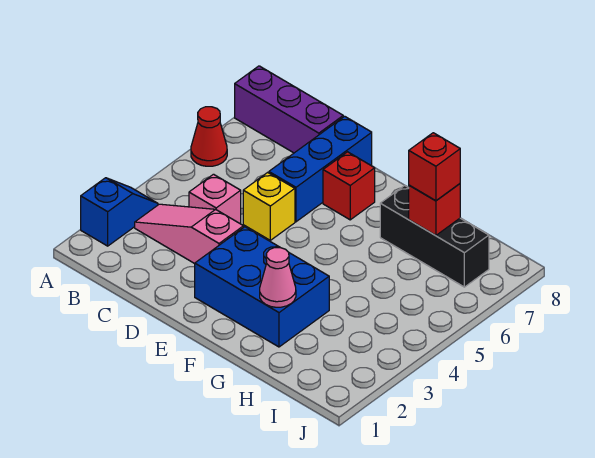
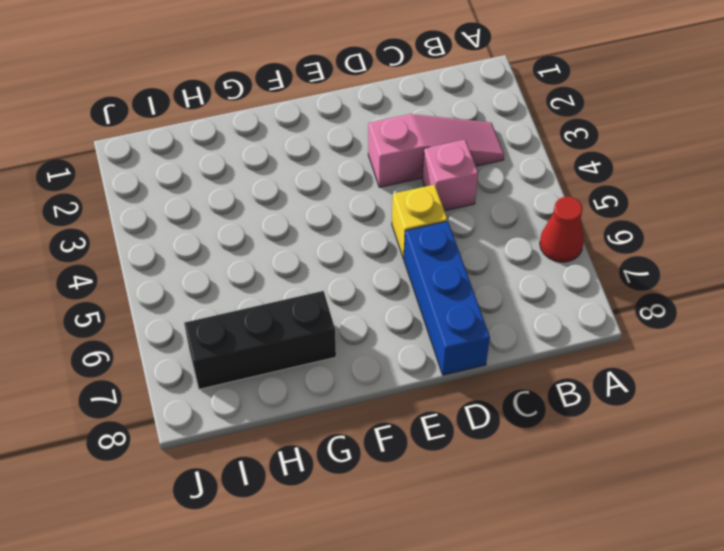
none -> blue slope A2:A3 level 1 top 2
none -> purple brick A8:C8 level 1
none -> blue brick E2:G3 level 1

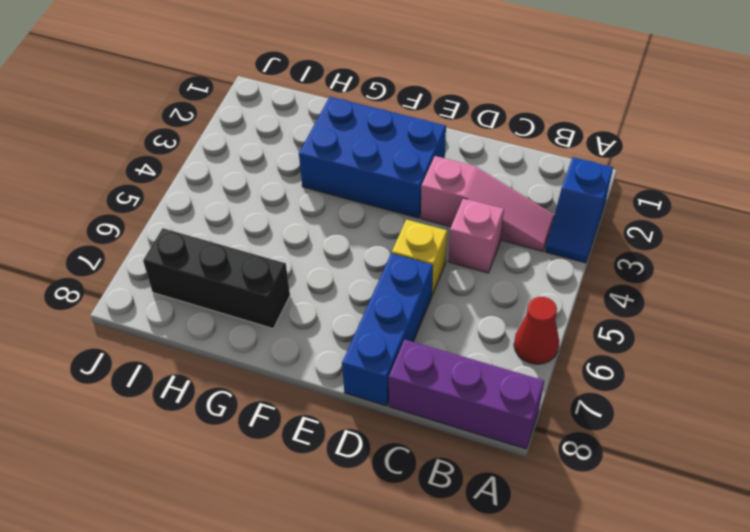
none -> red brick E7 level 1
none -> pink cone G2 level 2
none -> red brick H7 level 2

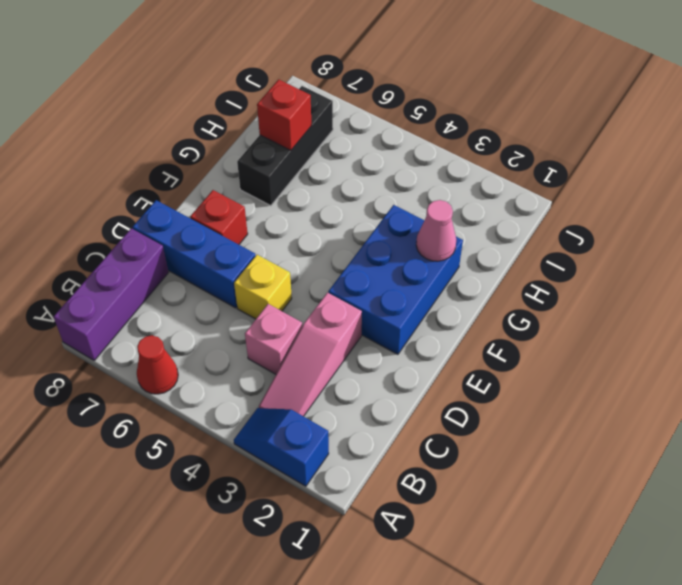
none -> red brick H7 level 3

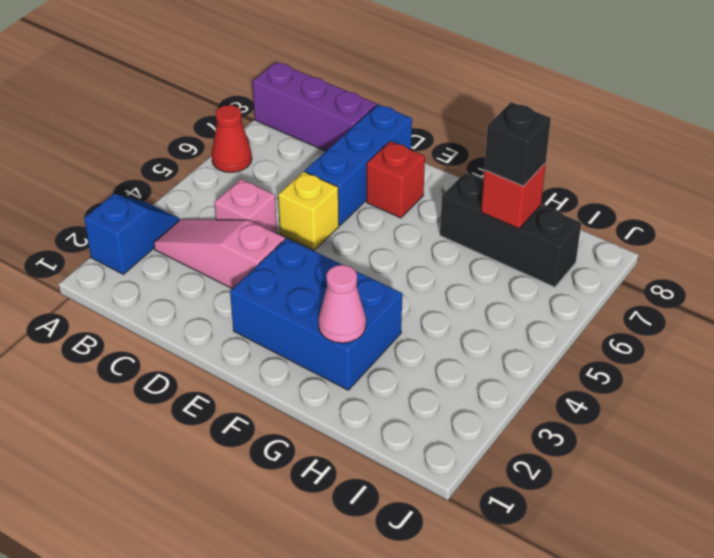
black brick H7 level 3 -> red brick H7 level 3

